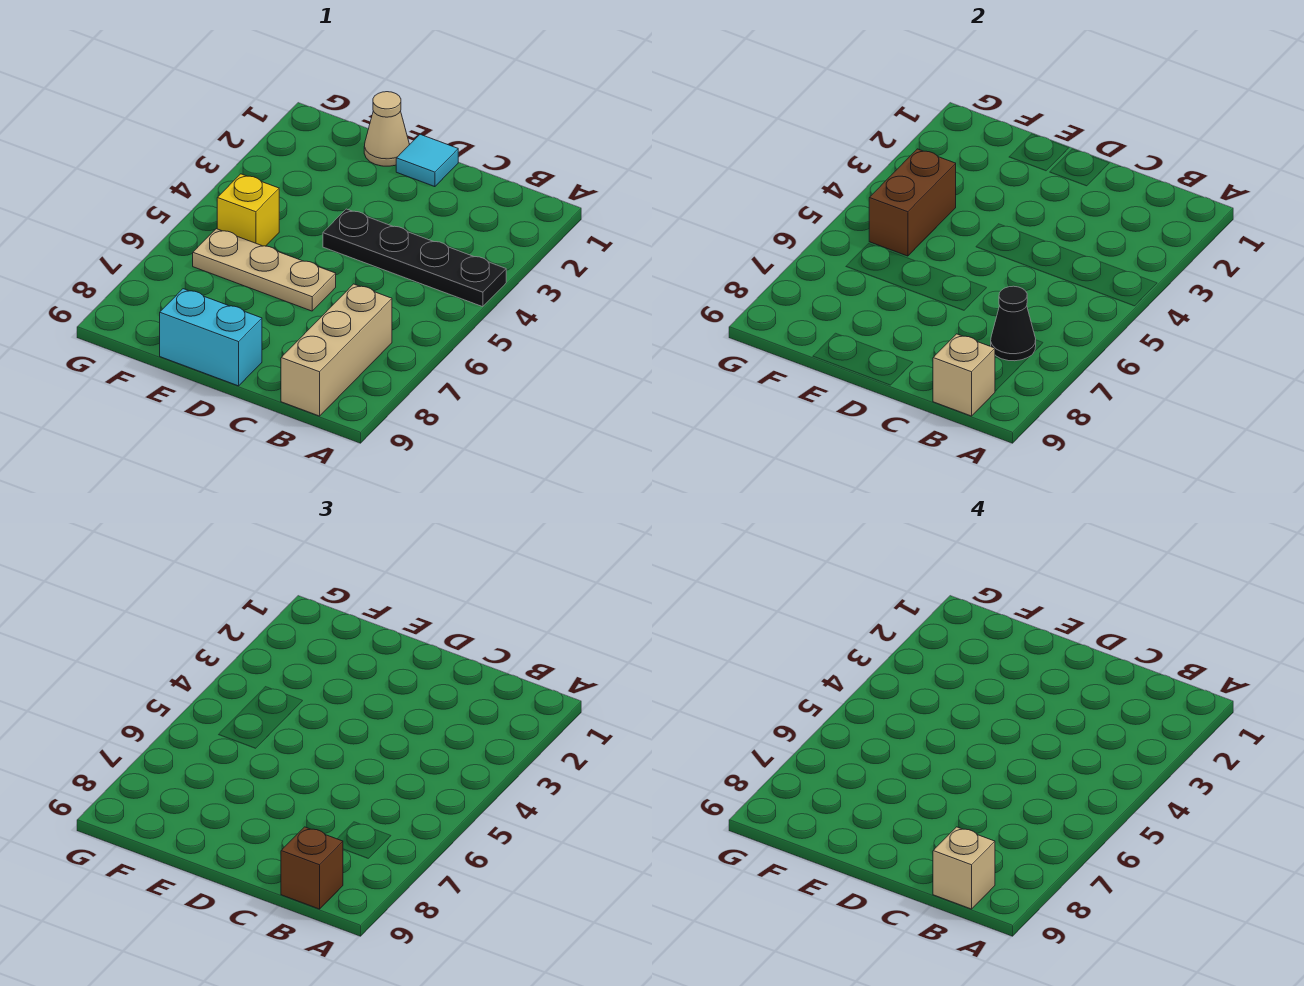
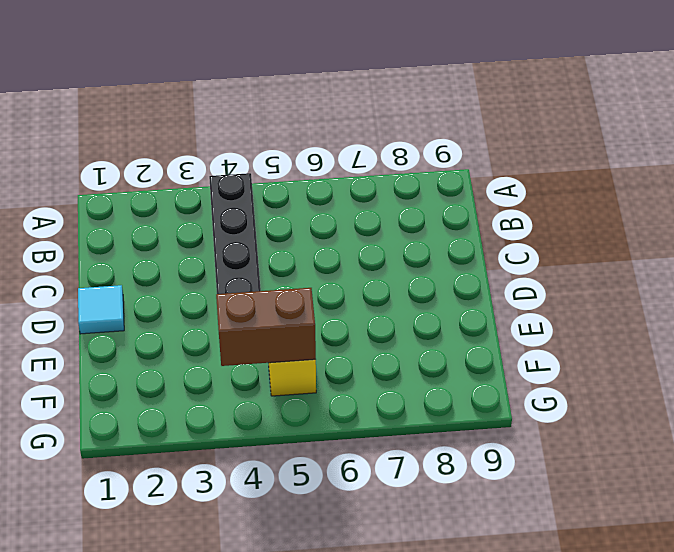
none -> tan brick B7:B9 level 1
none -> tan plate D6:F6 level 1
none -> cyan brick D9:E9 level 1

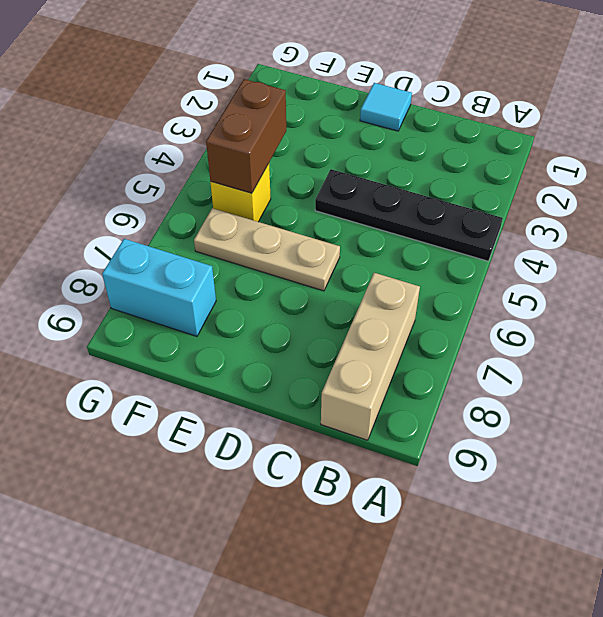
cyan brick F8:G8 level 1 -> cyan brick D9:E9 level 1
none -> tan cone E1 level 1
none -> black cone B7 level 2
none -> tan brick B9 level 2

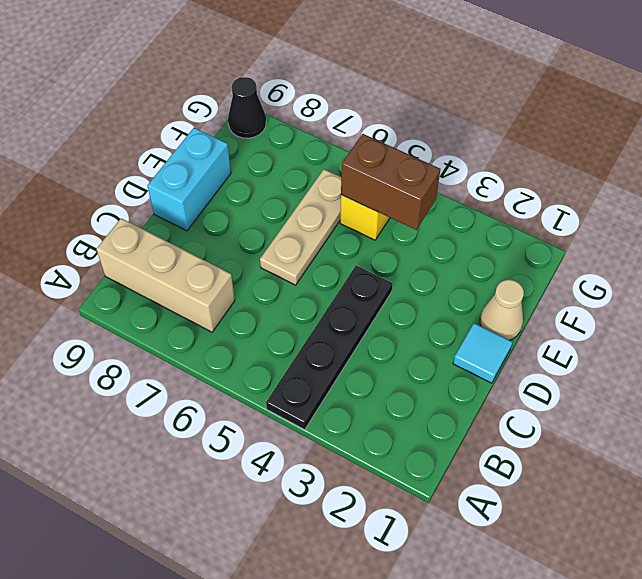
black cone G9 level 1 -> black cone B7 level 2
none -> tan brick B9 level 2
none -> brown brick B9 level 3
none -> tan brick B9 level 4

